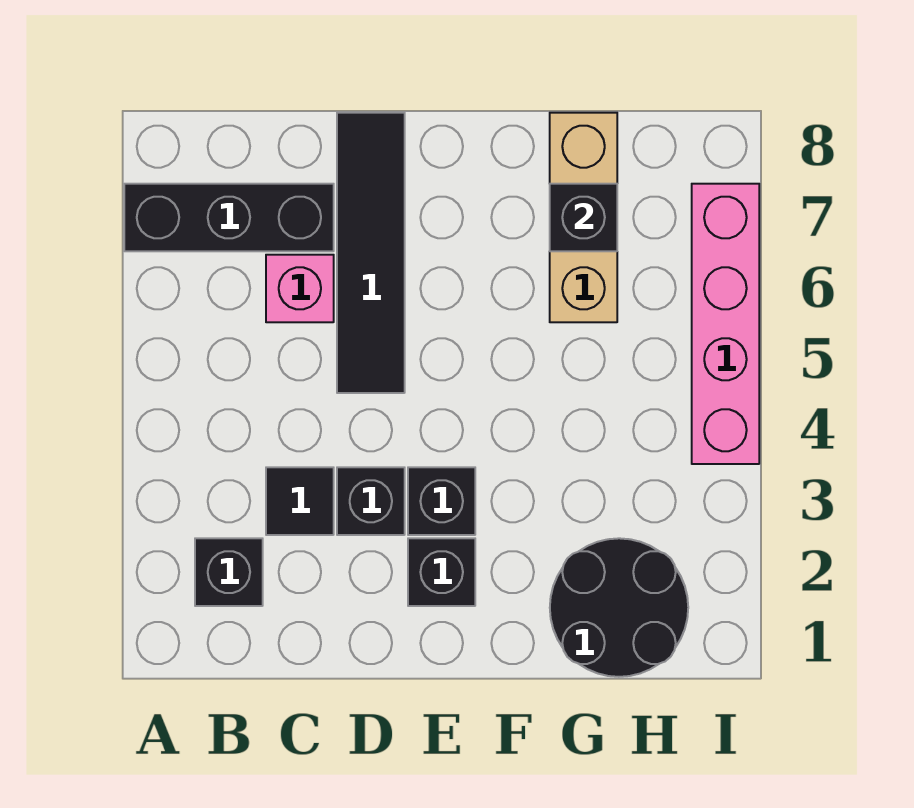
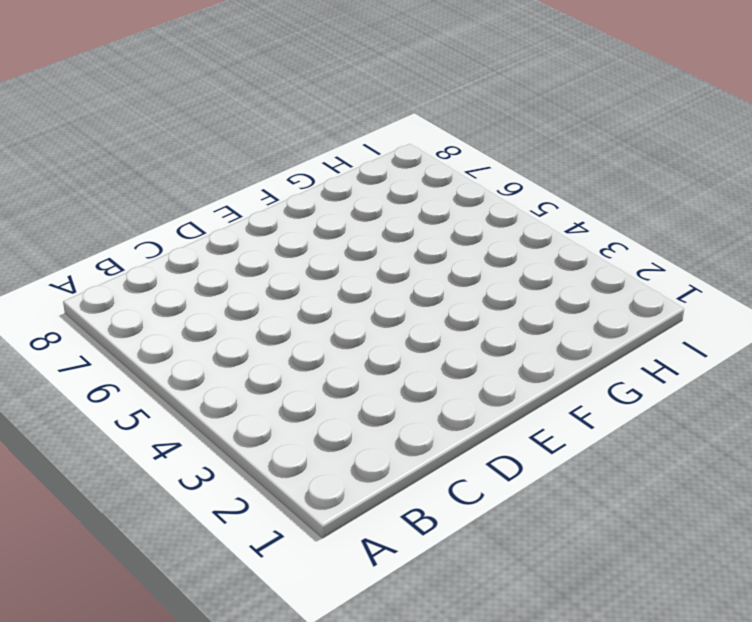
none -> black brick A7:C7 level 1
none -> black brick B2 level 1
none -> black tile C3 level 1

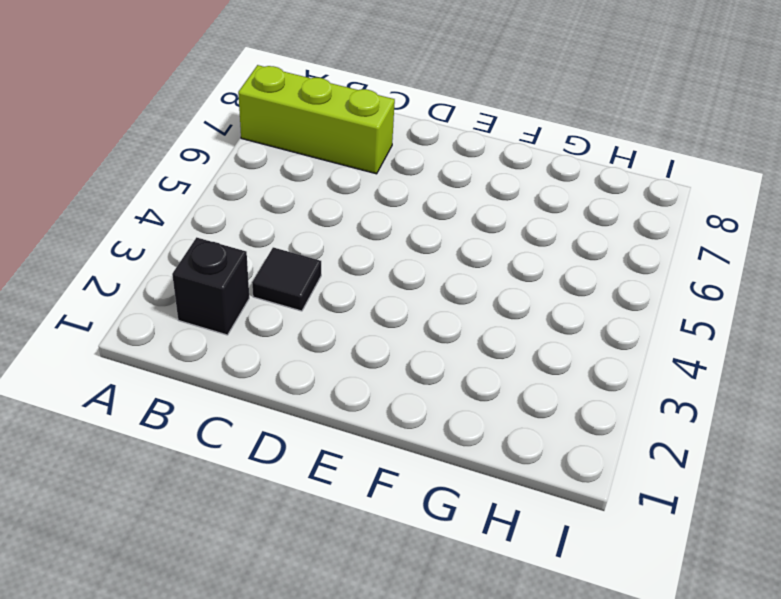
lime brick A7:C7 level 1 -> black brick A7:C7 level 1
none -> pink brick C6 level 1
none -> black brick D3 level 1
none -> black tile D5:D8 level 1

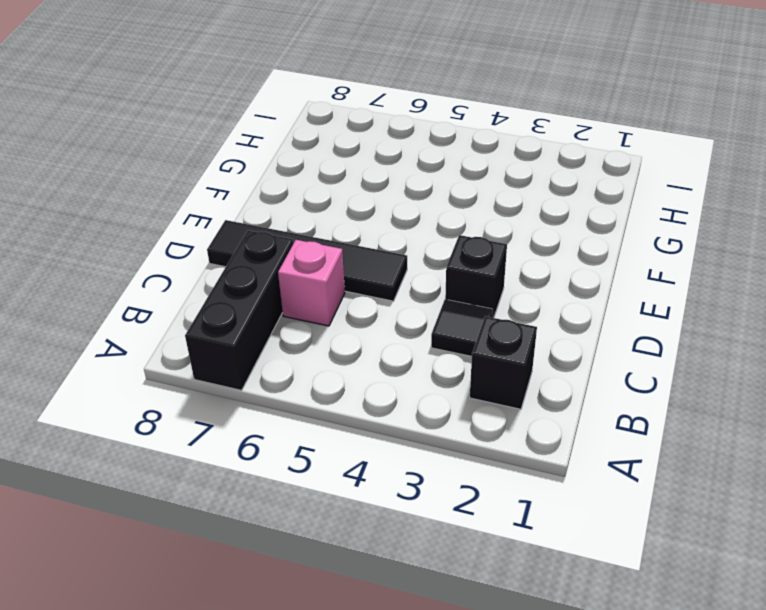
none -> black brick E2 level 1
none -> black brick E3 level 1
none -> black round brick G1:H2 level 1

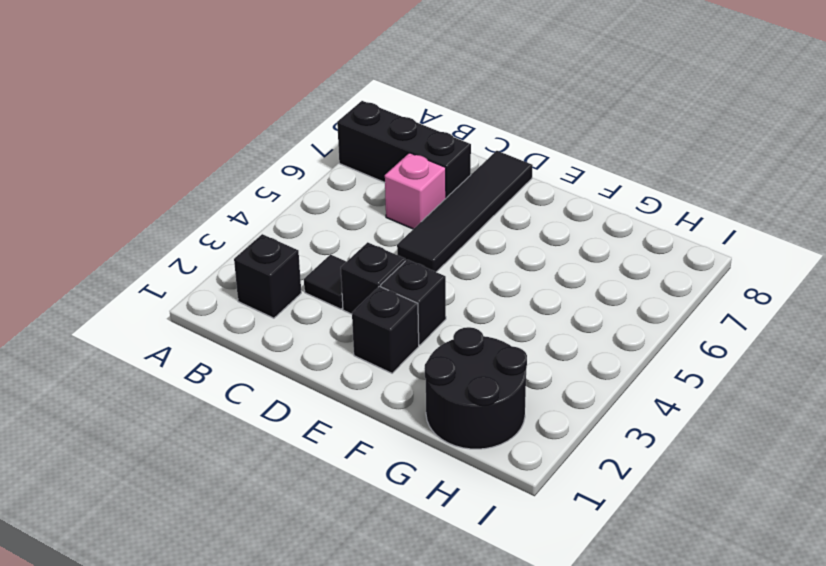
none -> tan brick G6:G8 level 1
none -> pink brick I4:I7 level 1
none -> black brick G7 level 2

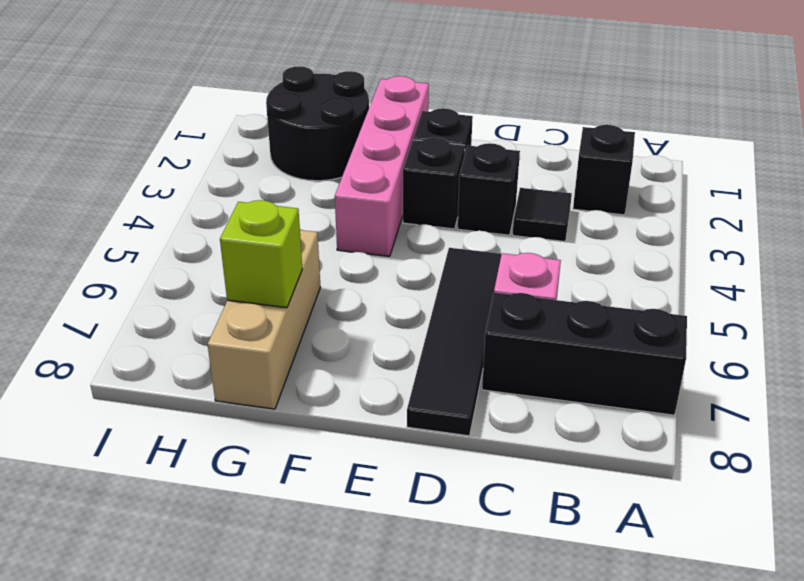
pink brick F1:F4 level 1 -> pink brick I4:I7 level 1
lime brick G7 level 2 -> black brick G7 level 2

